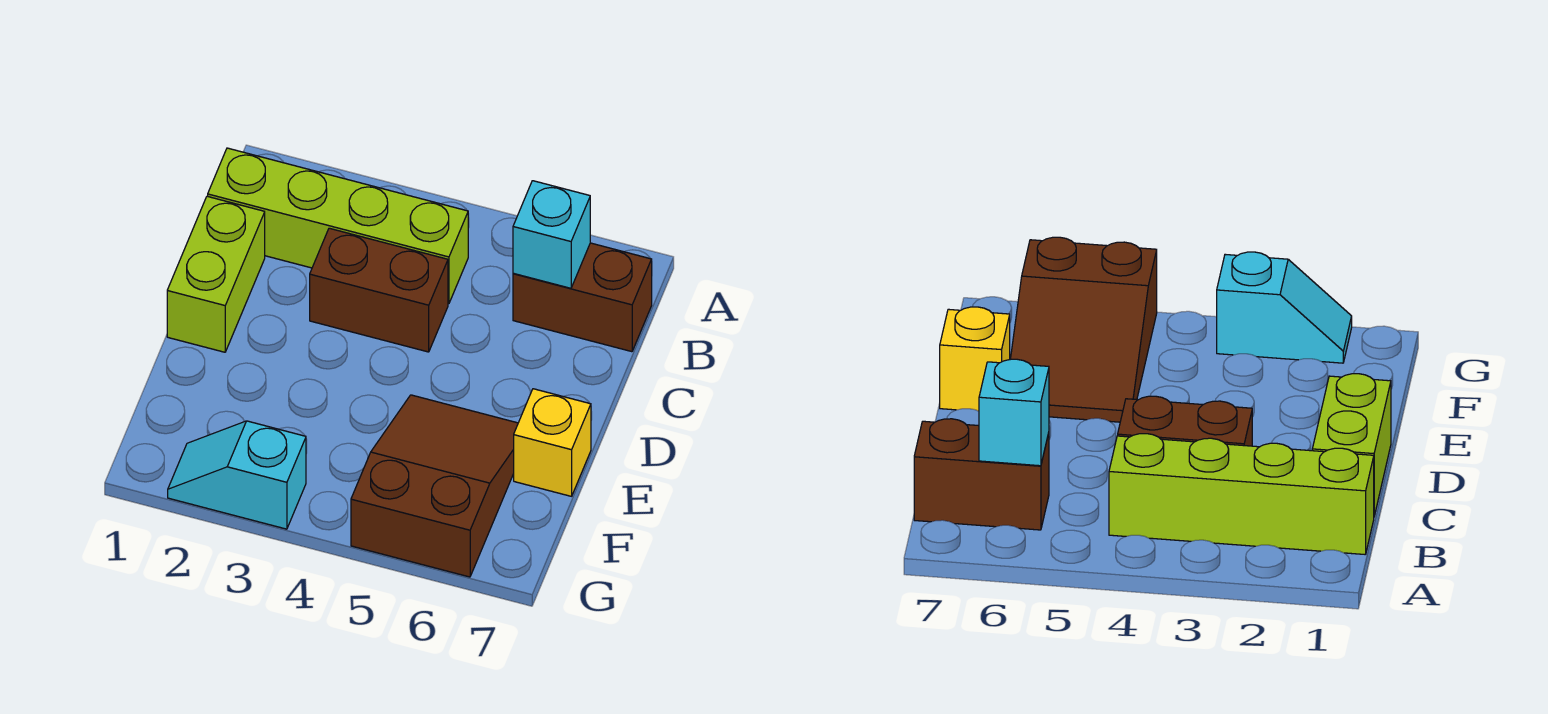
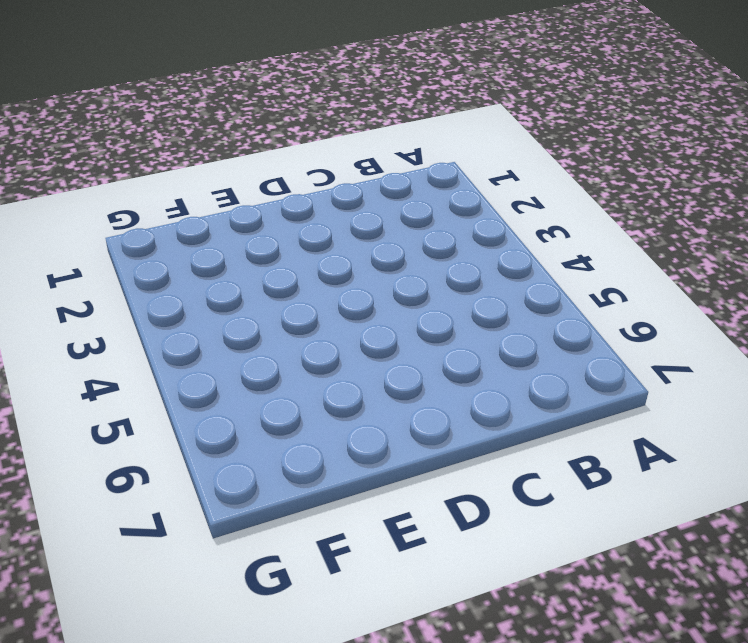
none -> lime brick B1:B4 level 1
none -> brown brick B6:B7 level 1

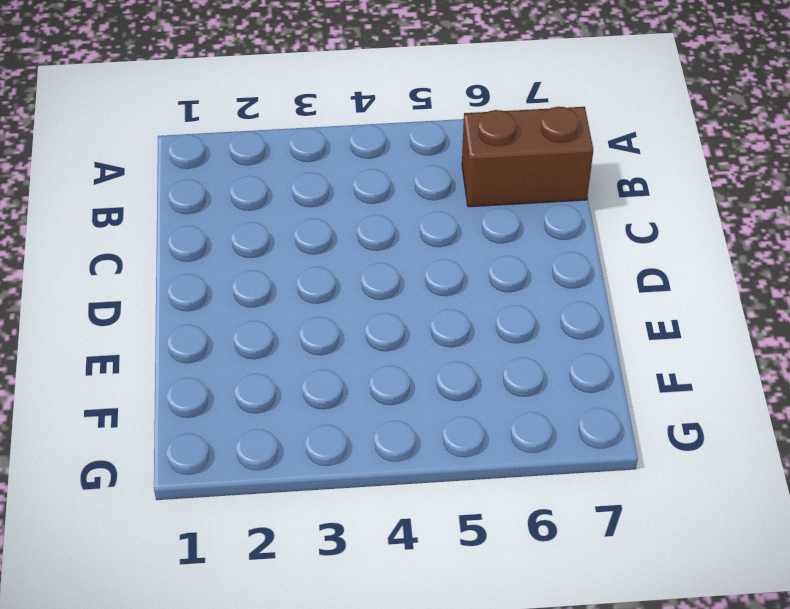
none -> lime brick B1:B4 level 1
none -> lime brick C1:D1 level 1

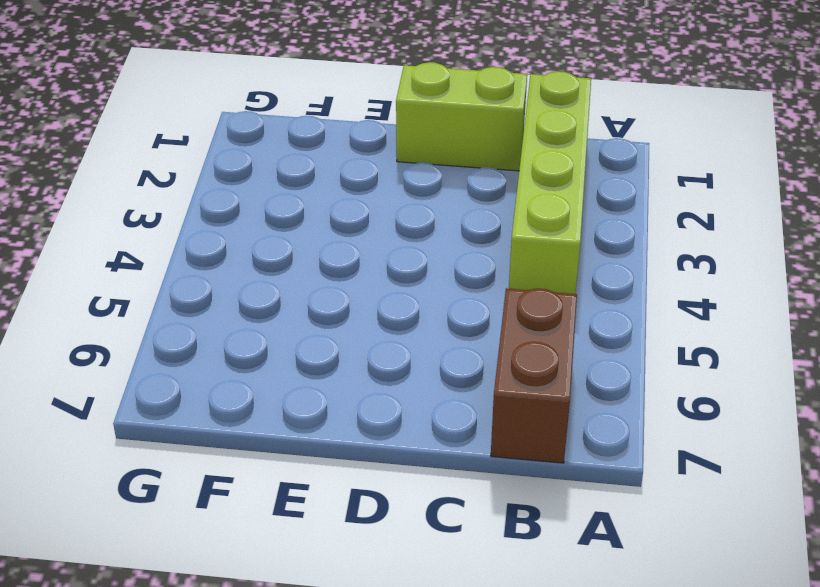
none -> brown brick C3:C4 level 1
none -> brown slope E5:G6 level 1 top G

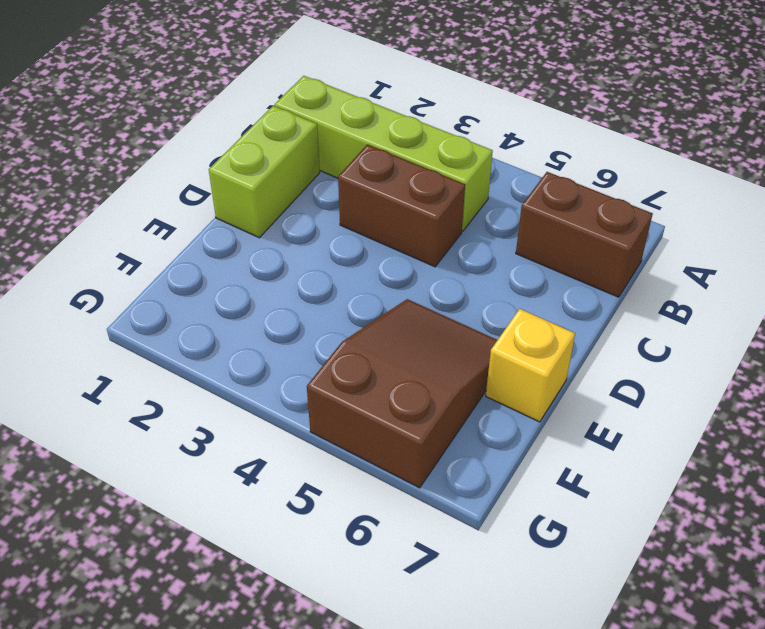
none -> cyan slope G2:G3 level 1 top 3
none -> cyan brick B6 level 2

